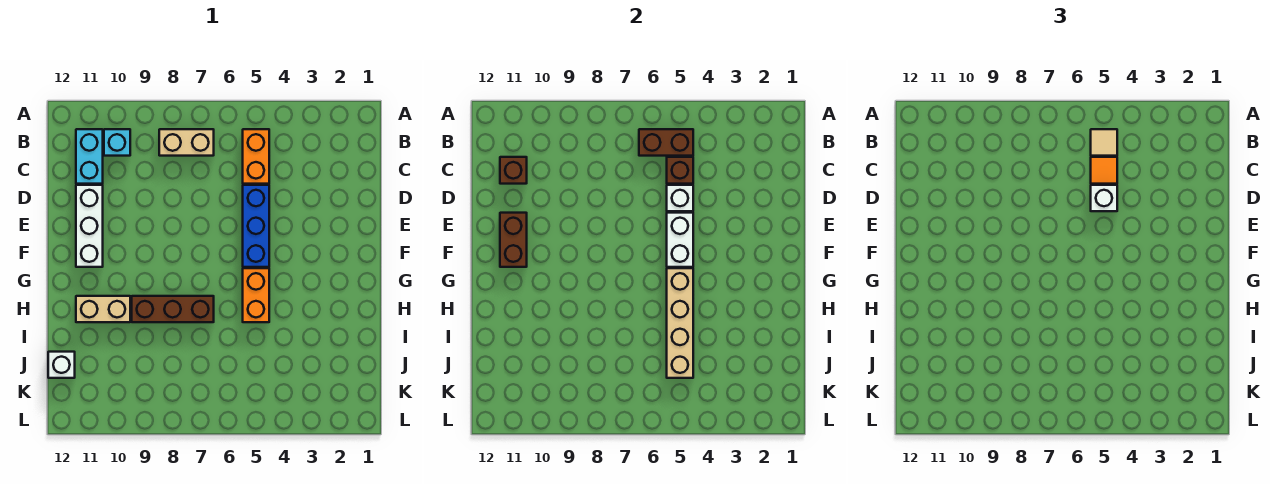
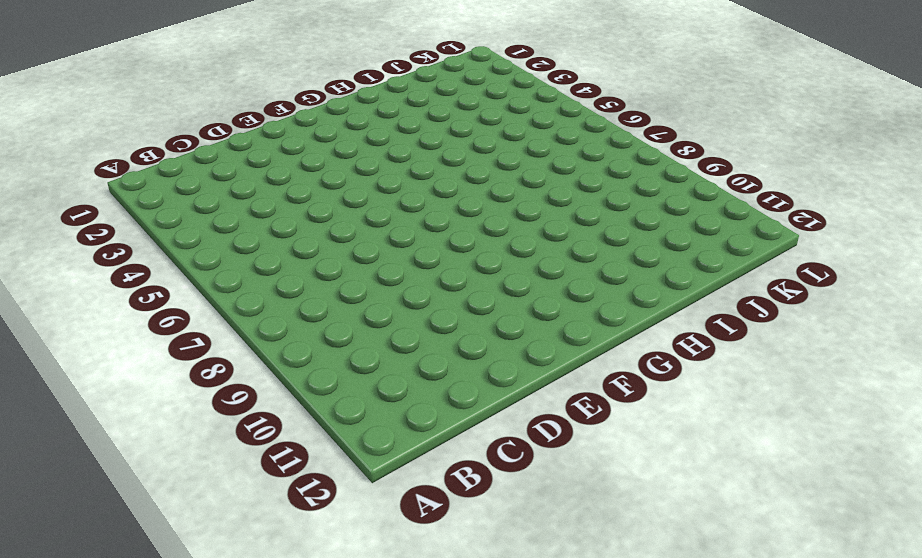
none -> orange brick B5:C5 level 1
none -> tan brick B7:B8 level 1
none -> cyan brick B10 level 1

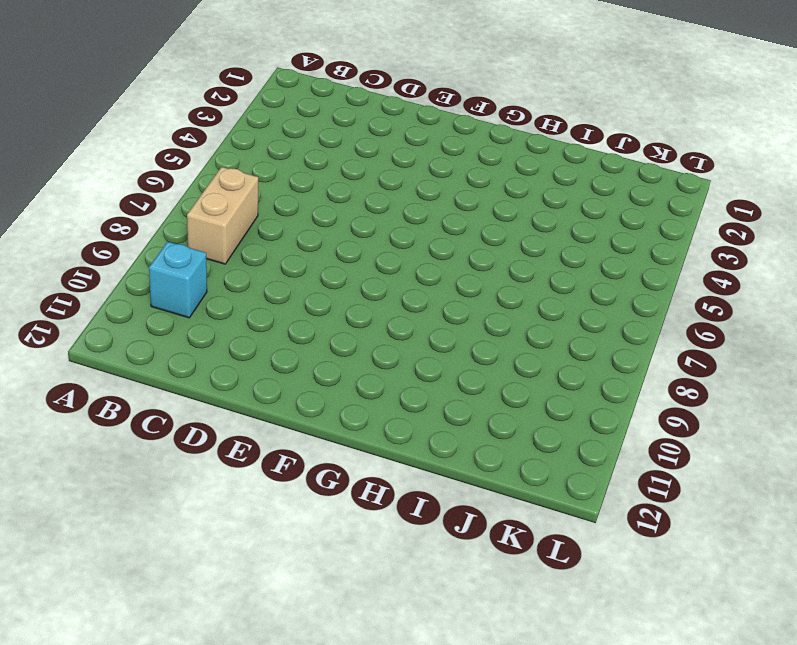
none -> orange brick B5:C5 level 1
none -> cyan brick B11:C11 level 1
none -> blue brick D5:F5 level 1

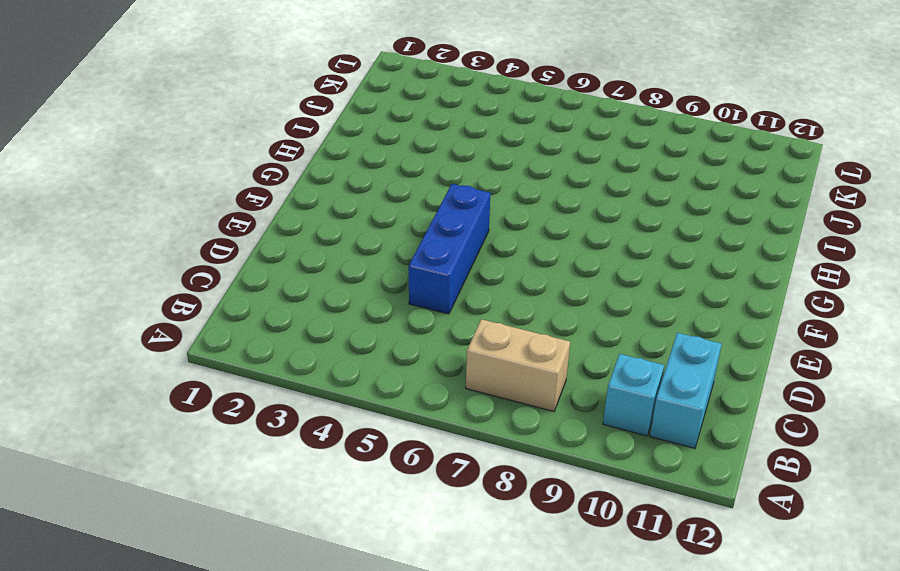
none -> orange brick B5:C5 level 1
none -> white brick D11:F11 level 1
none -> orange brick G5:H5 level 1

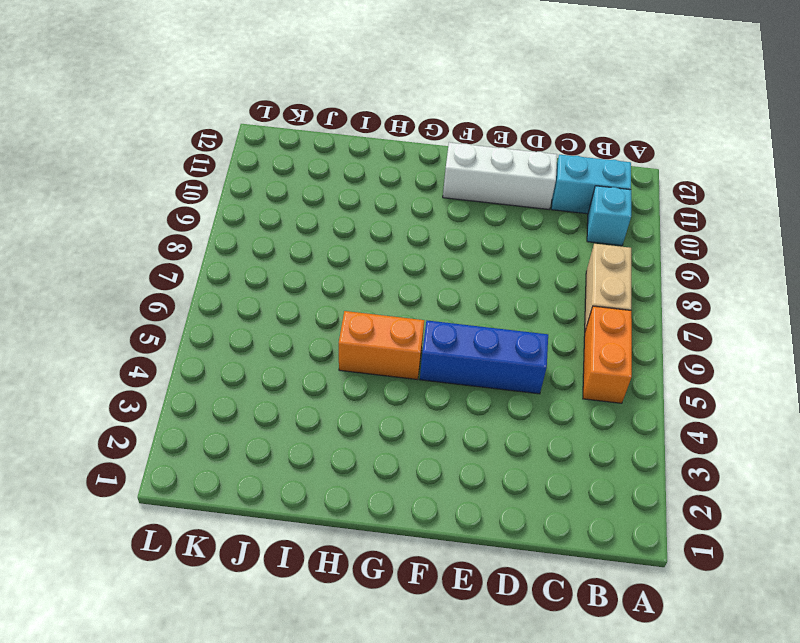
orange brick B5:B6 level 1 -> orange brick B5:C5 level 1
none -> brown brick H7:H9 level 1
none -> tan brick H10:H11 level 1
none -> white brick J12 level 1

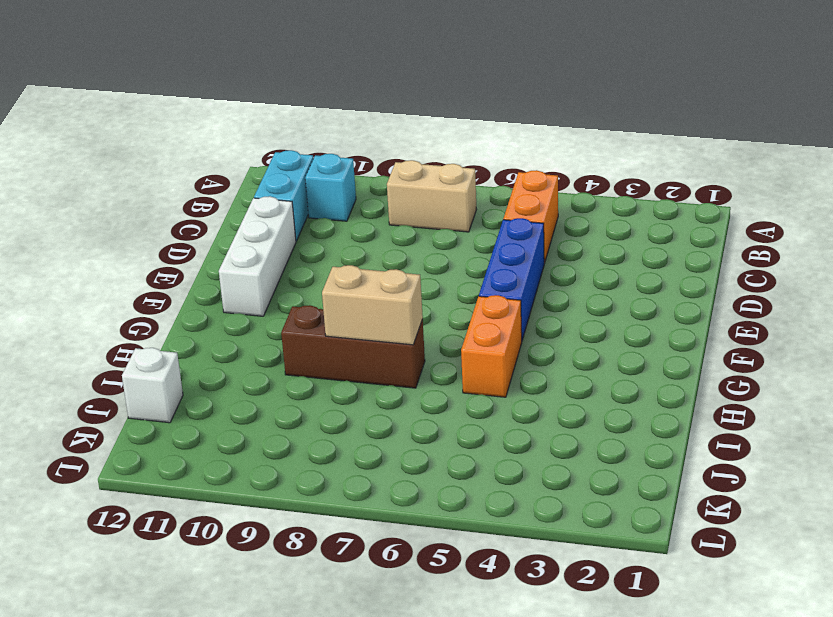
tan brick H7:H8 level 2 -> tan brick H10:H11 level 1
none -> brown brick B5:B6 level 2
none -> brown brick C5 level 2
none -> brown brick C11 level 2

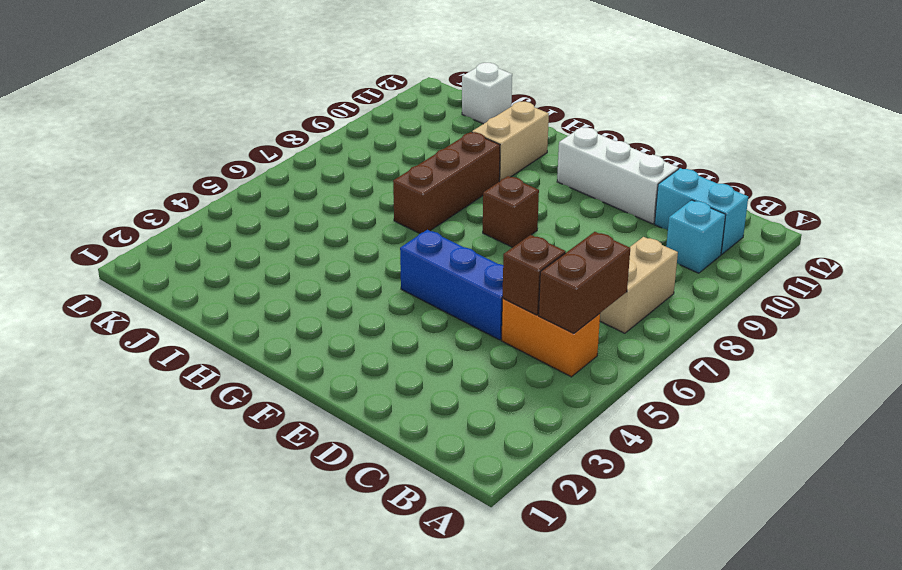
brown brick F8 level 1 -> brown brick C11 level 2
none -> orange brick G5:H5 level 1
none -> white brick D5 level 2
none -> white brick E5:F5 level 2

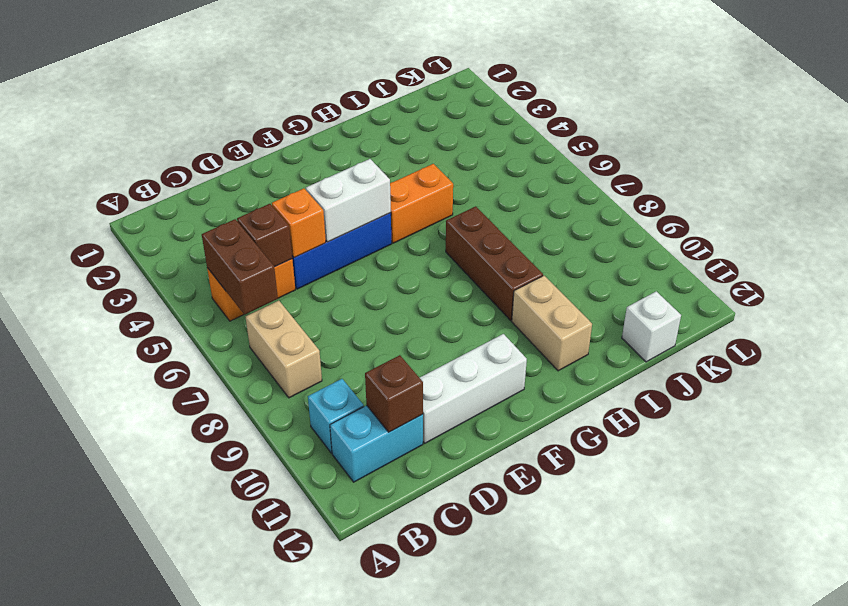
orange brick D5 level 2 -> white brick D5 level 2
none -> brown brick E11:F11 level 2
none -> tan brick G5:J5 level 2
none -> tan tile B5 level 3

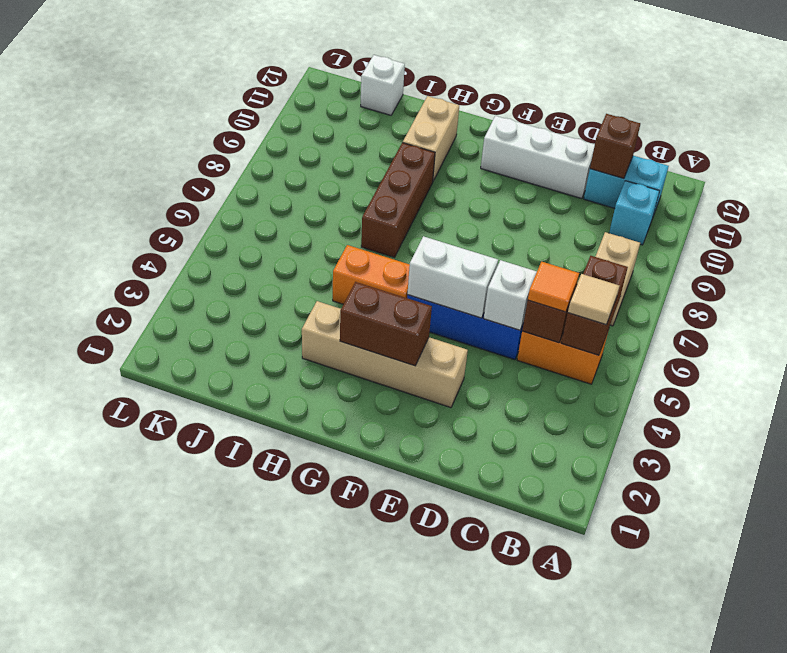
tan brick E3:H3 level 1 -> tan brick G5:J5 level 2
brown brick F3:G3 level 2 -> brown brick E11:F11 level 2
none -> white brick D5 level 3

